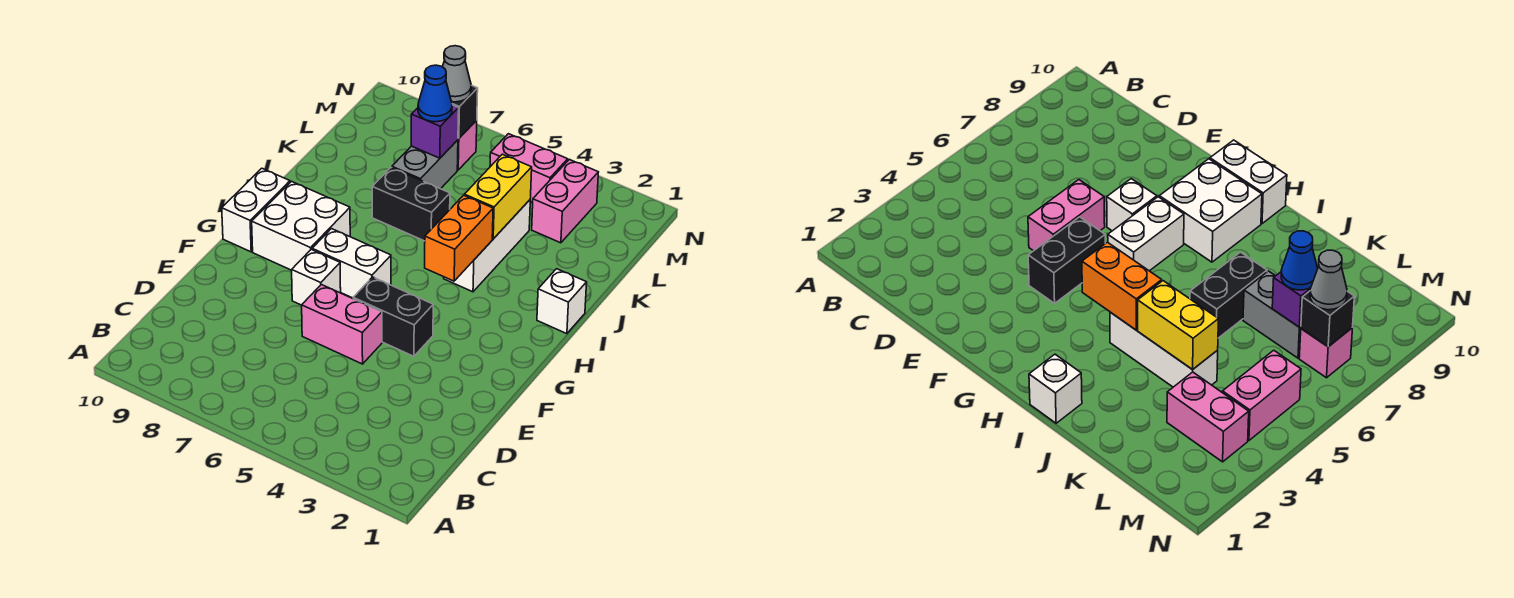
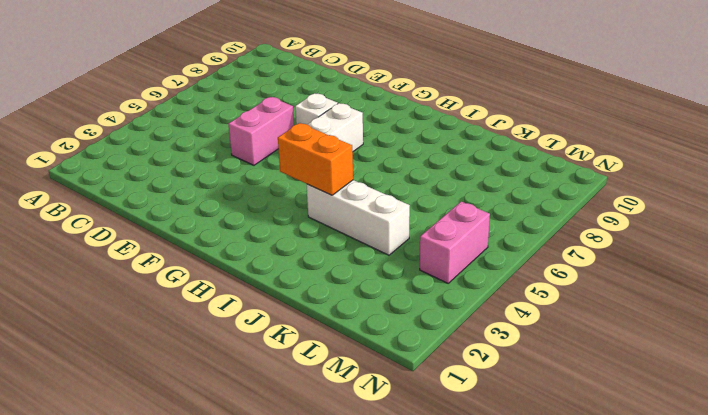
none -> black brick F4:F5 level 1
none -> white brick G8:H9 level 1
none -> white brick G10:H10 level 1

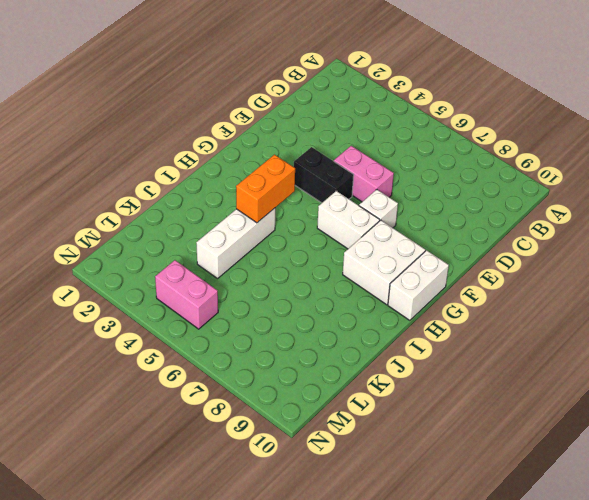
none -> white brick I1 level 1
none -> black brick J6:J7 level 1
none -> grey brick K7:L7 level 1

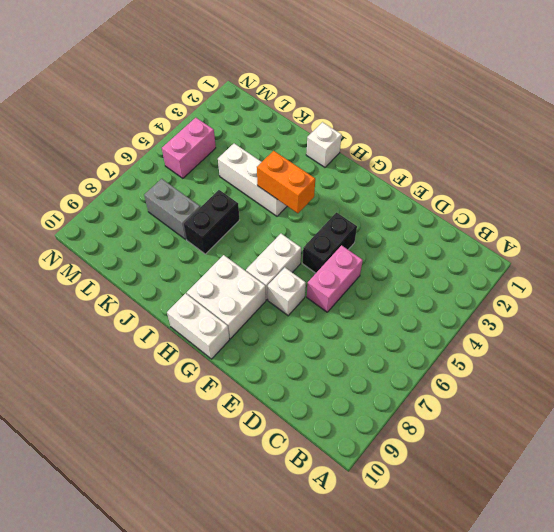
none -> pink brick L3:M3 level 1
none -> pink brick M7 level 1
none -> yellow brick J4:K4 level 2

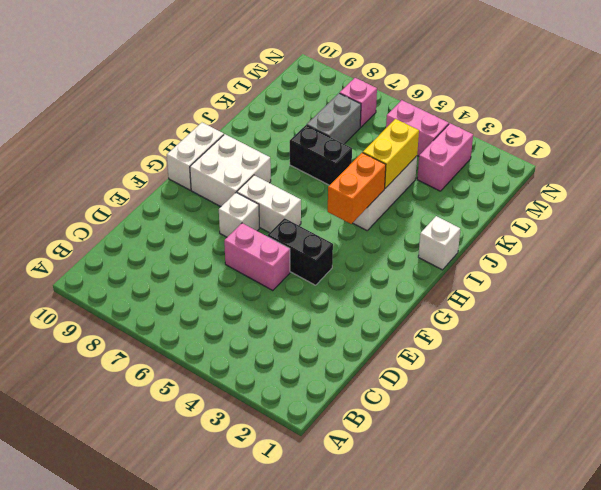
none -> purple brick L7 level 2
none -> black brick M7 level 2
none -> blue cone L7 level 3

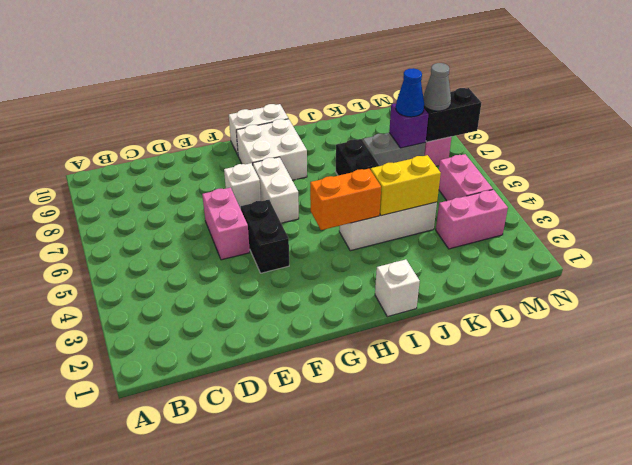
black brick M7:N7 level 2 -> black brick M7 level 2

